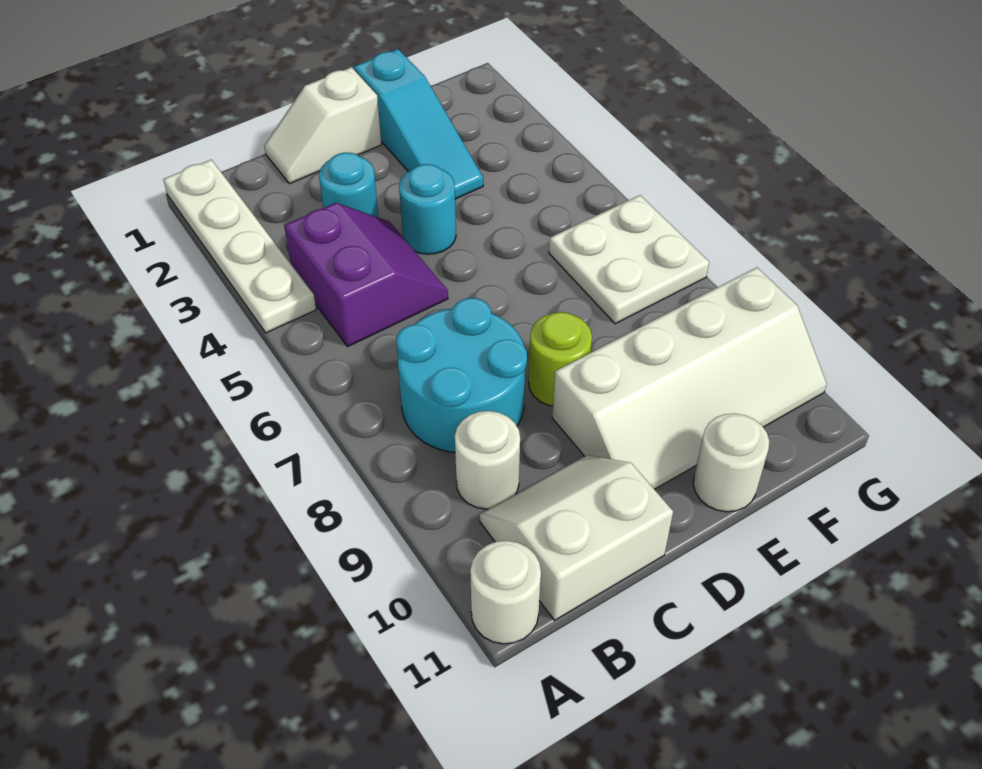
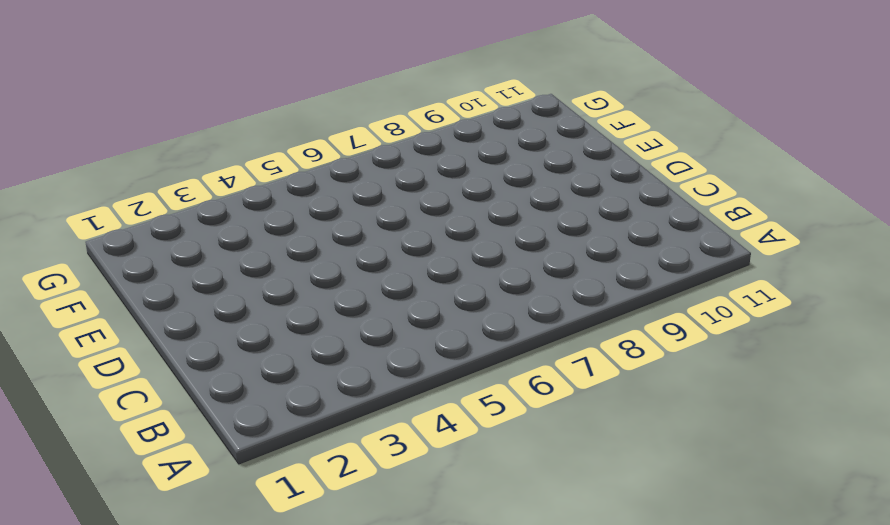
none -> white plate A1:A4 level 1
none -> white round brick A11 level 1
none -> purple slope B4:C5 level 1 top B

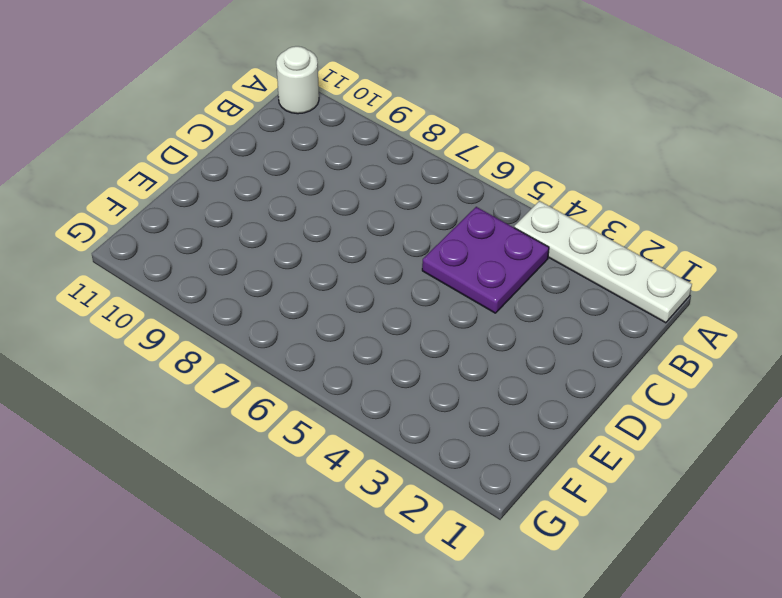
purple plate B4:C5 level 1 -> purple slope B4:C5 level 1 top B
none -> cyan round brick B7:C8 level 1
none -> white round brick B9 level 1
none -> white slope B10:C11 level 1 top 11

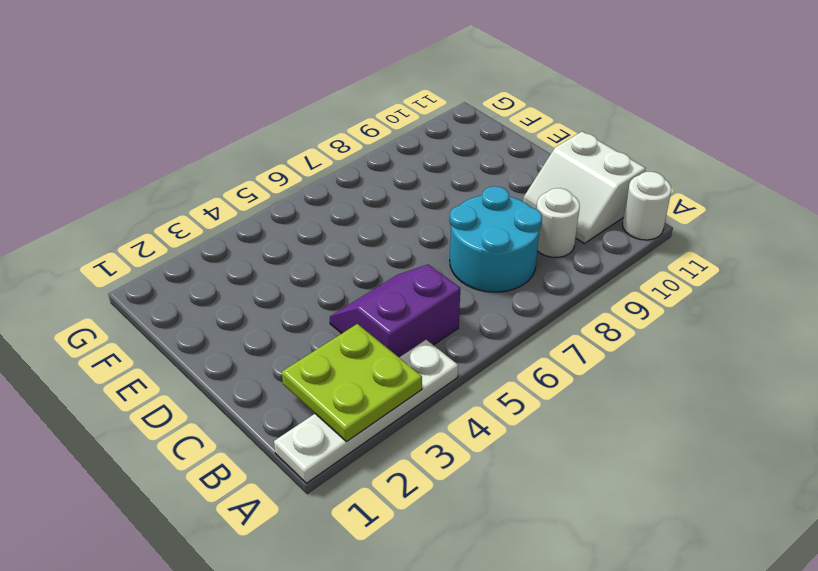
lime plate A2:B3 level 2 -> none
none -> white slope C1:D1 level 1 top D
none -> cyan round brick C3 level 1
none -> cyan round brick D4 level 1

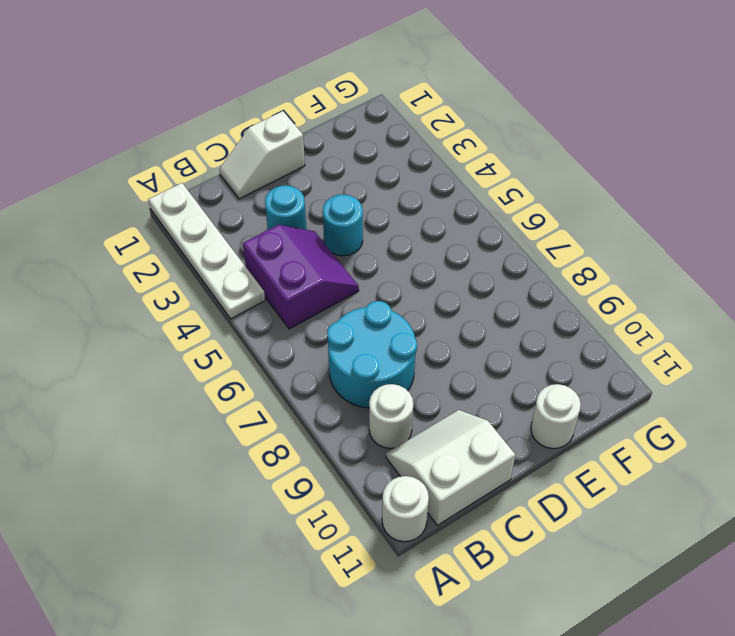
none -> lime round brick D8 level 1
none -> white slope D9:G10 level 1 top 9
none -> cyan slope E1:E3 level 1 top 1

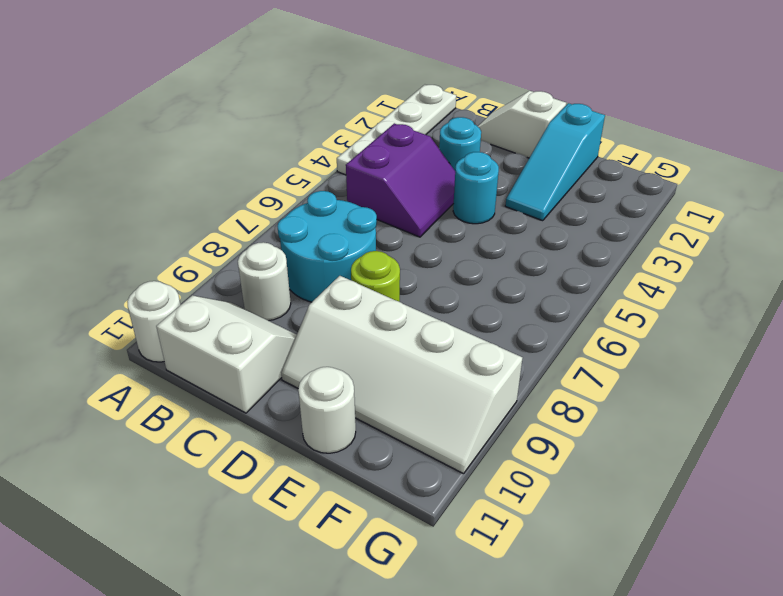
none -> white plate F6:G7 level 1

